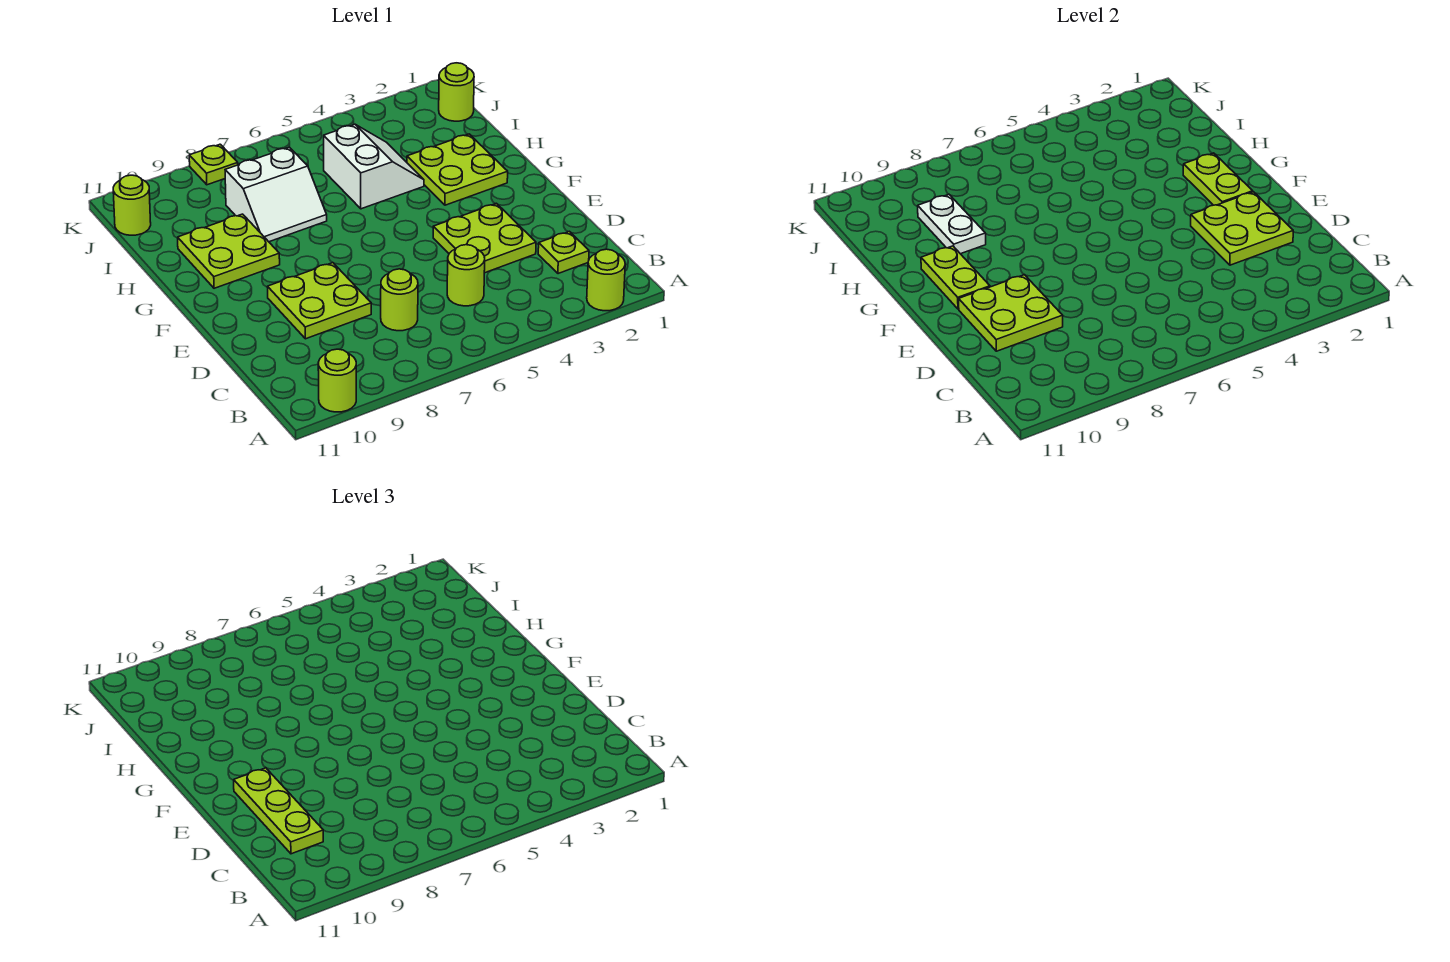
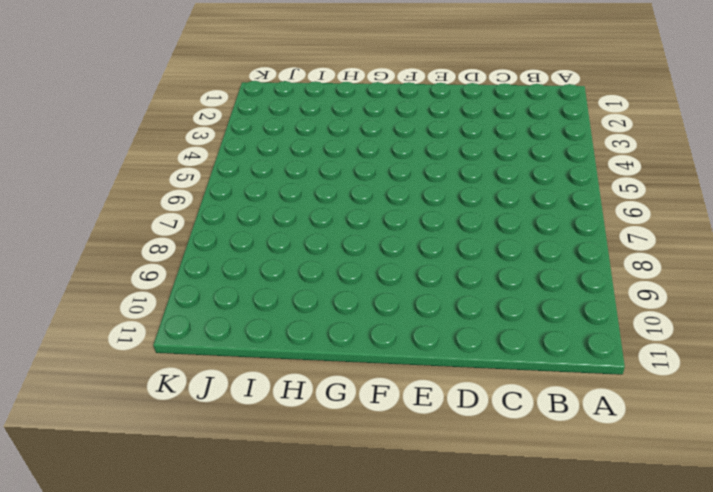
none -> lime round brick A2 level 1
none -> lime round brick A10 level 1
none -> lime plate C2 level 1

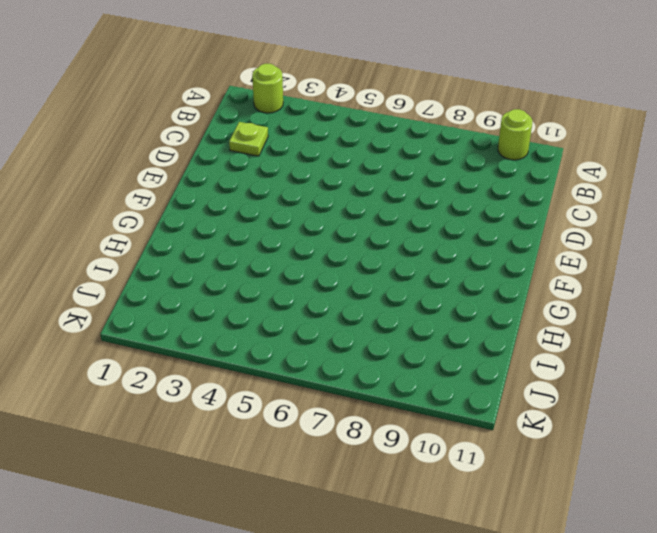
none -> lime round brick C5 level 1
none -> lime round brick C7 level 1
none -> lime plate D3:E4 level 1

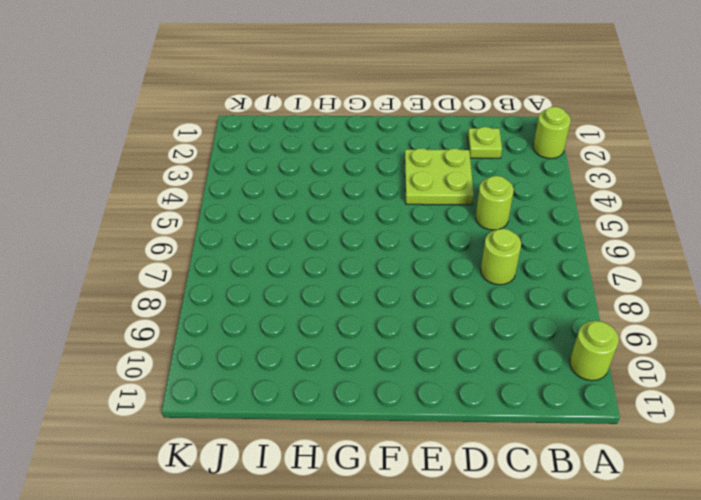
none -> lime plate D8:E9 level 1
none -> lime plate G2:H3 level 1
none -> lime plate G9:H10 level 1

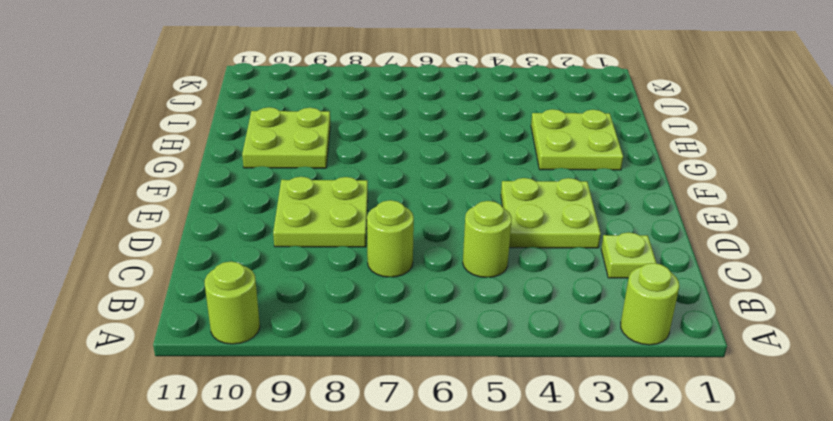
none -> white slope H4:I5 level 1 top 5
none -> white slope H7:I8 level 1 top I
none -> lime round brick J1 level 1

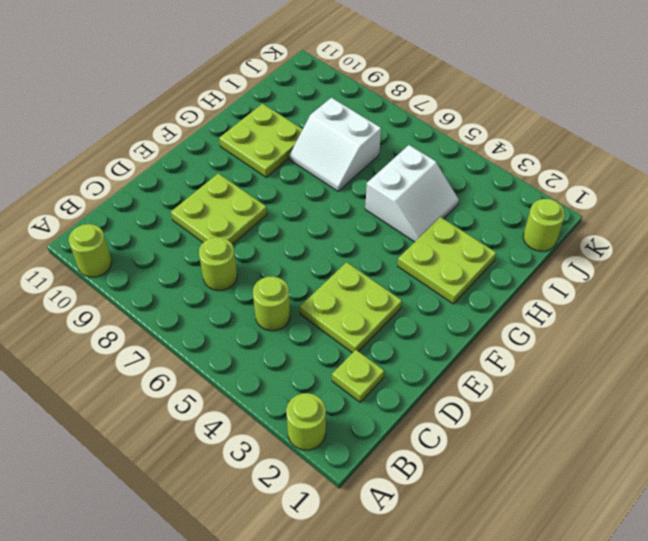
none -> lime round brick J11 level 1
none -> lime plate K8 level 1
none -> lime plate D2:E3 level 2

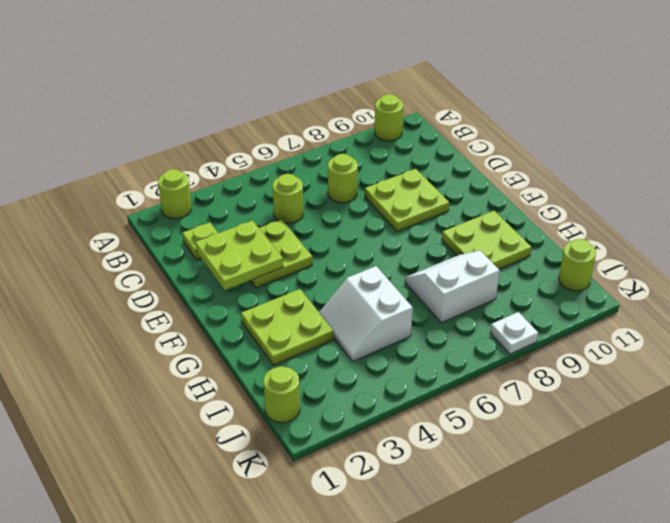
white plate K8 level 1 -> lime plate K8 level 1
none -> lime plate D9:E10 level 2
none -> lime plate F2:G2 level 2
none -> lime plate F10:G10 level 2

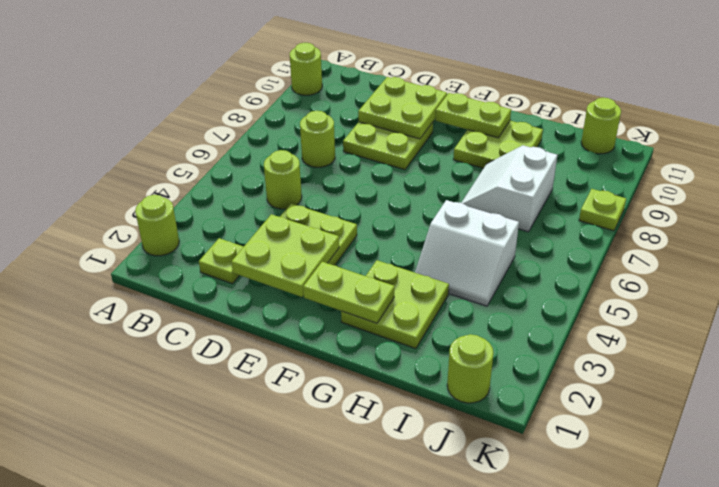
none -> white plate H9:I9 level 2
none -> lime plate C10:E10 level 3

